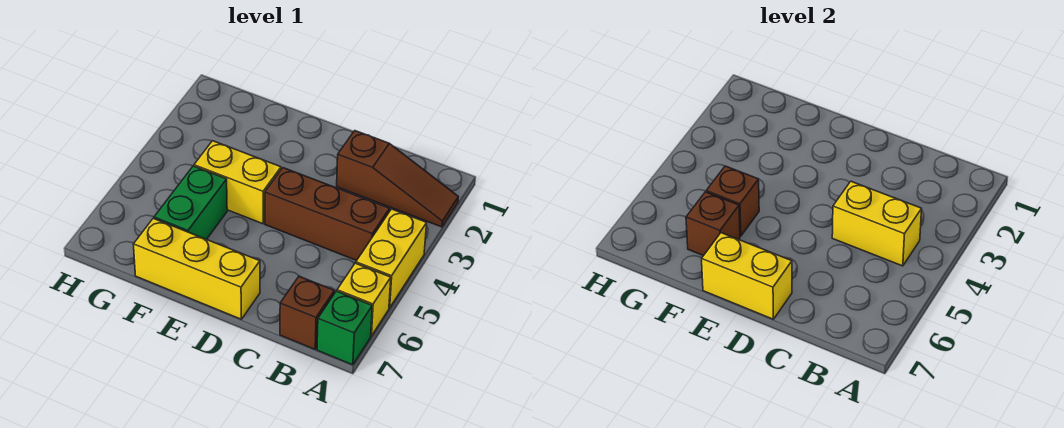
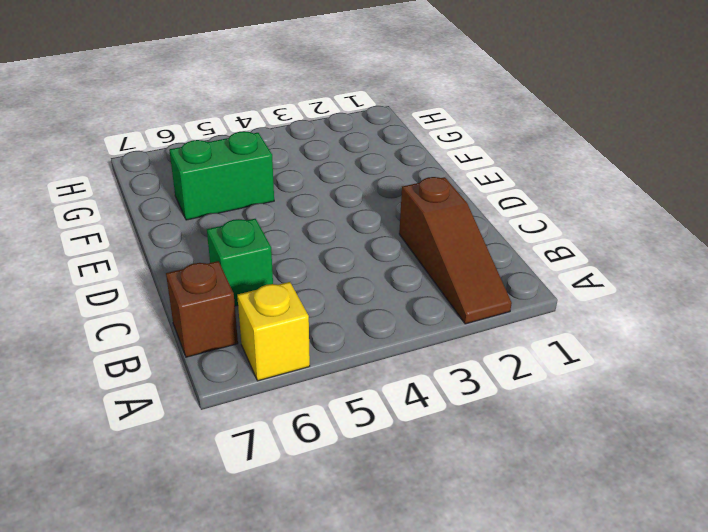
green brick C6 level 1 -> green brick A7 level 1
none -> yellow brick A4:A5 level 1
none -> brown brick B4:D4 level 1
none -> yellow brick D7:F7 level 1

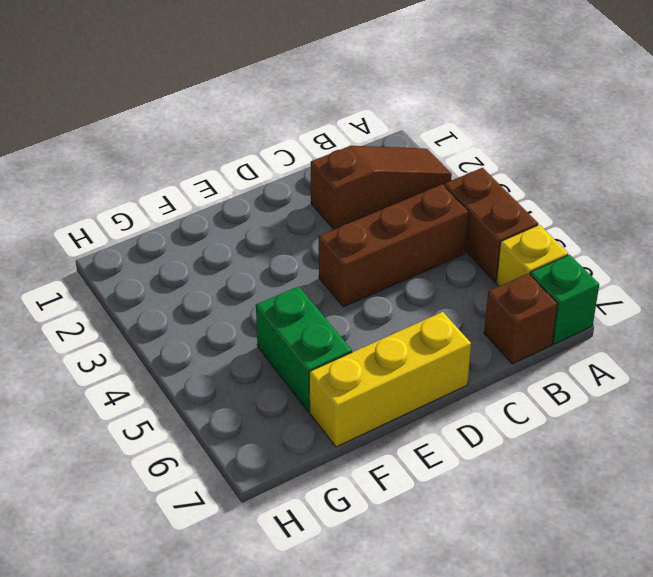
brown brick A4:A5 level 1 -> yellow brick A4:A5 level 1
none -> yellow brick E4:F4 level 1
none -> yellow brick B4:C4 level 2
none -> yellow brick D7:E7 level 2

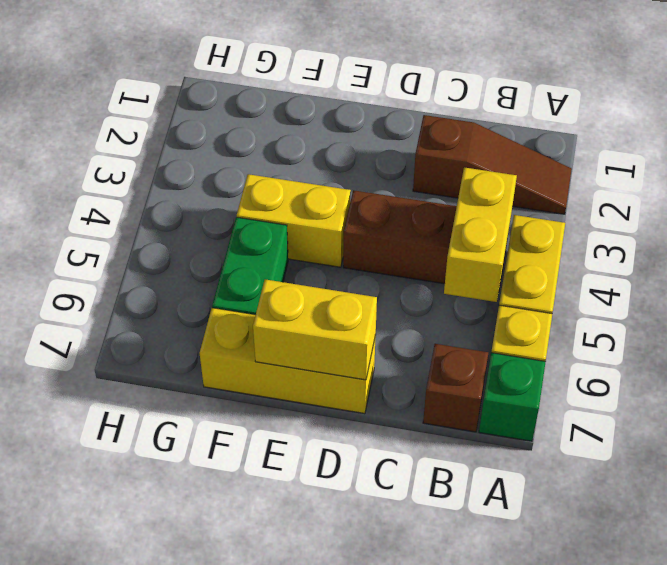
yellow brick B4:B5 level 2 -> yellow brick B4:C4 level 2
none -> brown brick F5 level 2
none -> brown brick F6 level 2

